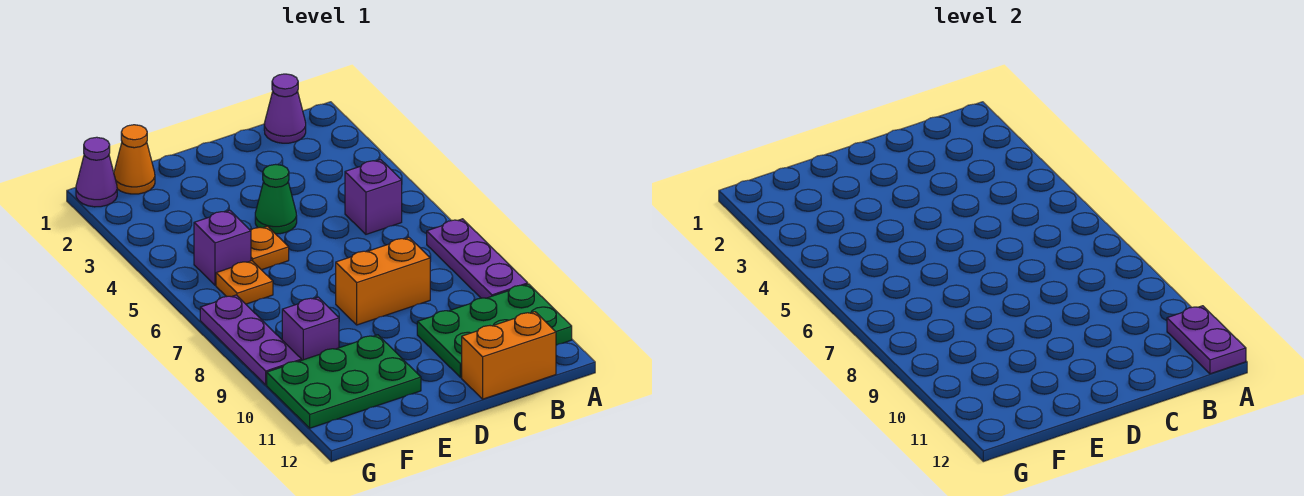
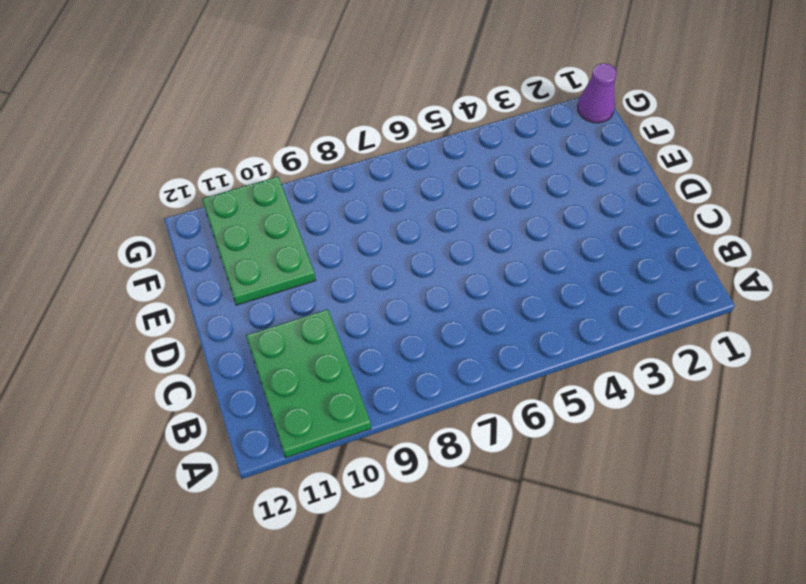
none -> purple plate A7:A9 level 1
none -> purple cone B1 level 1
none -> purple brick B5 level 1

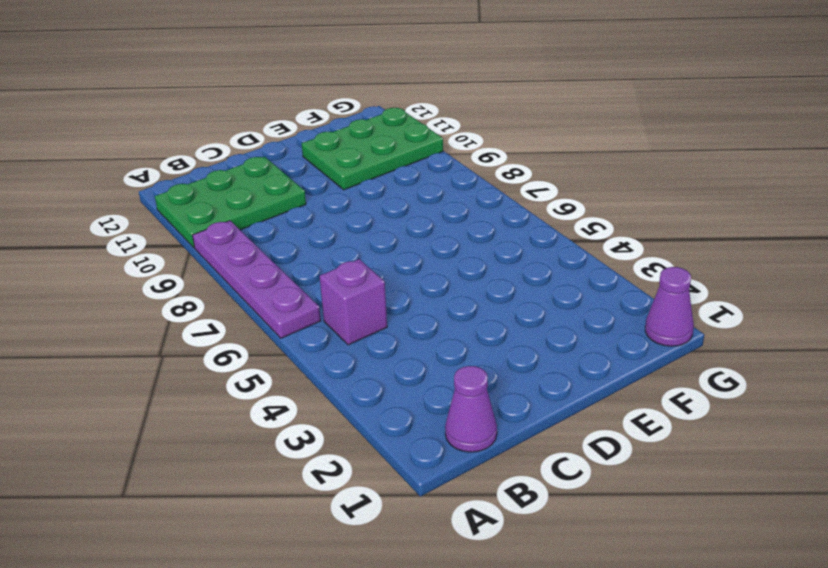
purple plate A6:A9 level 1 -> purple plate A7:A9 level 1
none -> orange brick B12:C12 level 1
none -> orange brick C8:D8 level 1
none -> green cone D4 level 1

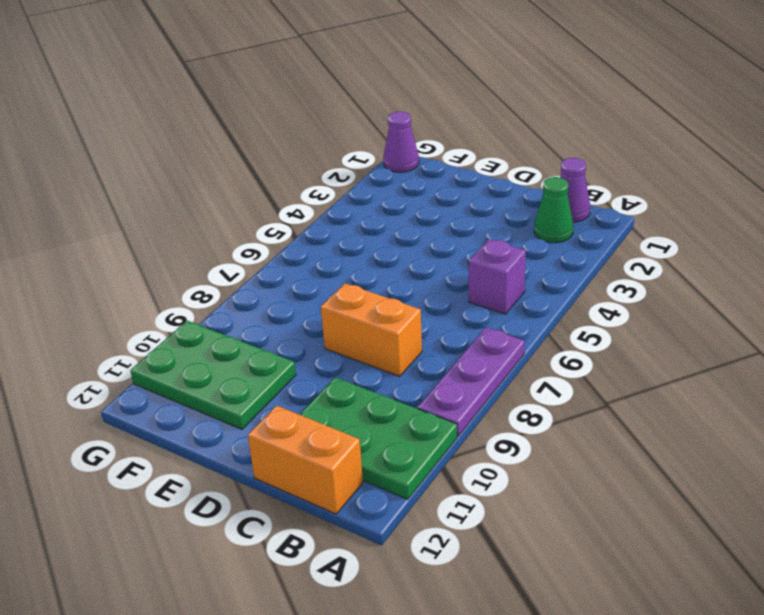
green cone B2 level 1 -> green cone D4 level 1
none -> orange plate E5 level 1
none -> orange cone F1 level 1
none -> purple brick F5 level 1

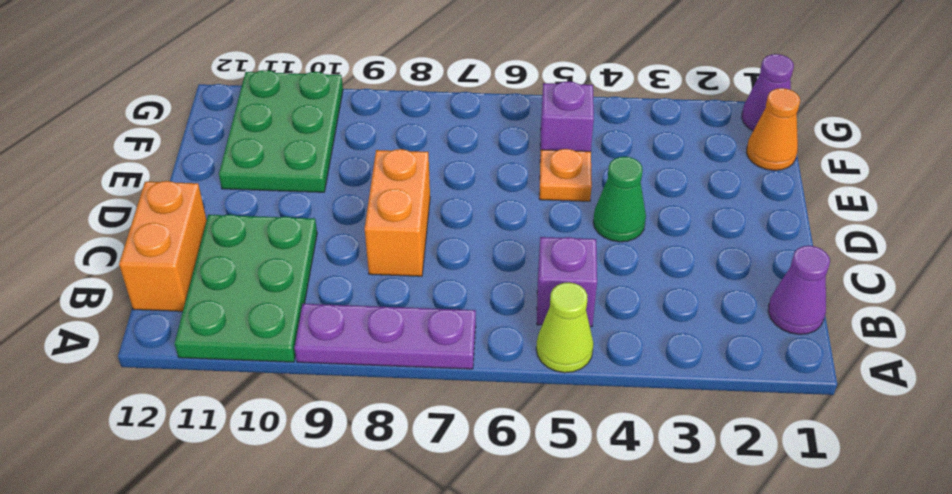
lime cone A5 level 1 -> none
none -> orange plate F6 level 1
none -> purple brick F9 level 1
none -> purple plate G7:G9 level 1

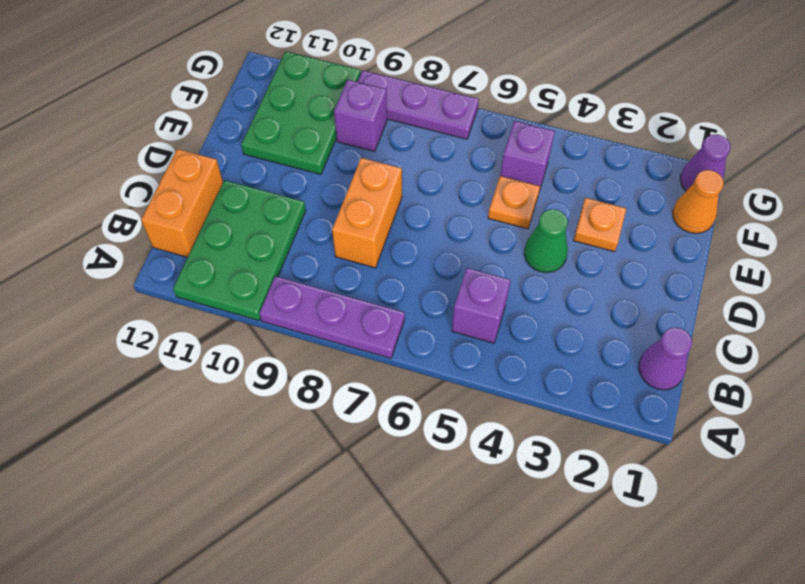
orange plate E3 level 1 -> orange plate F6 level 1
none -> purple plate A11:A12 level 2

